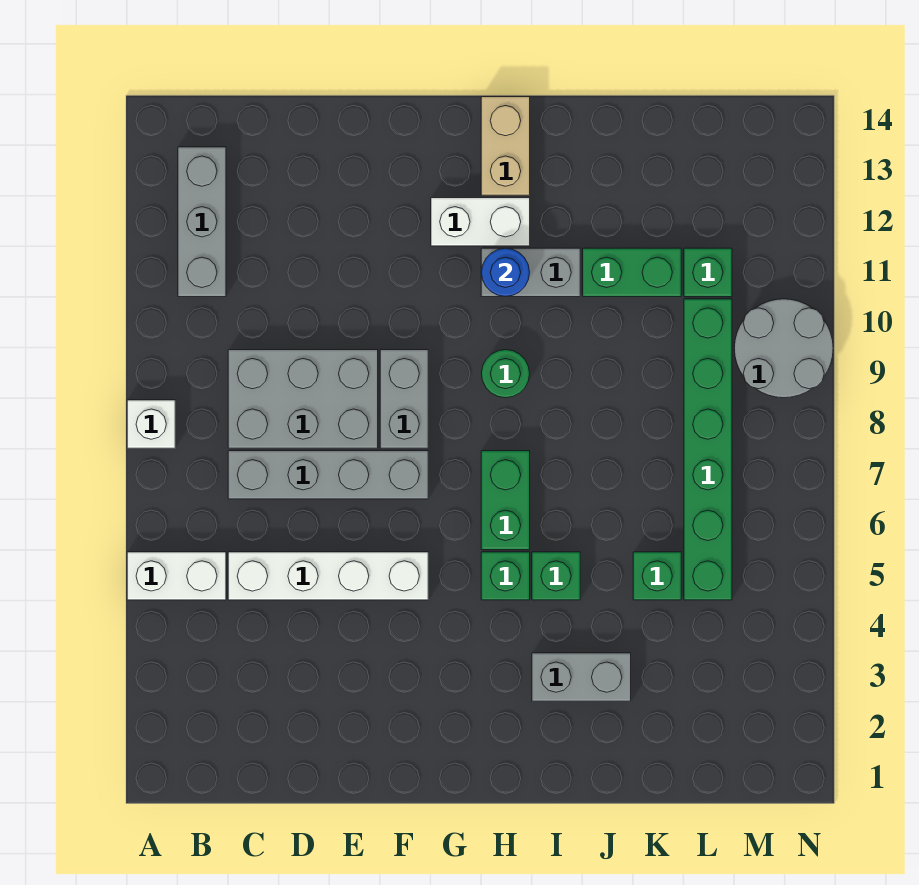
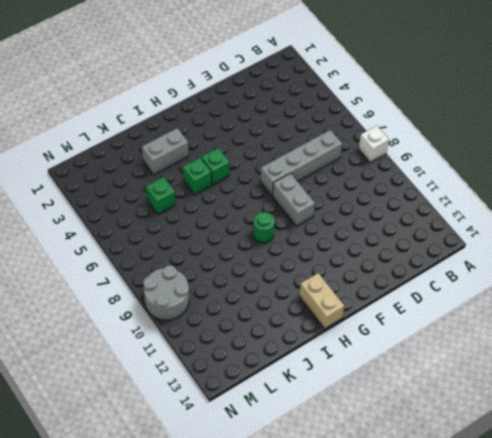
none -> white brick A5:B5 level 1
none -> grey brick B11:B13 level 1
none -> white brick C5:F5 level 1

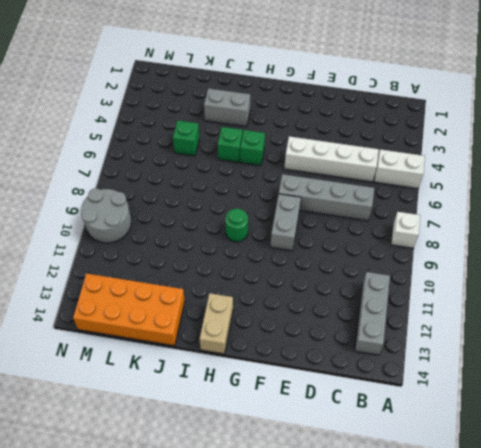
orange brick J13:M14 level 1 -> none
none -> grey brick C8:E9 level 1
none -> white brick G12:H12 level 1
none -> green brick H6:H7 level 1

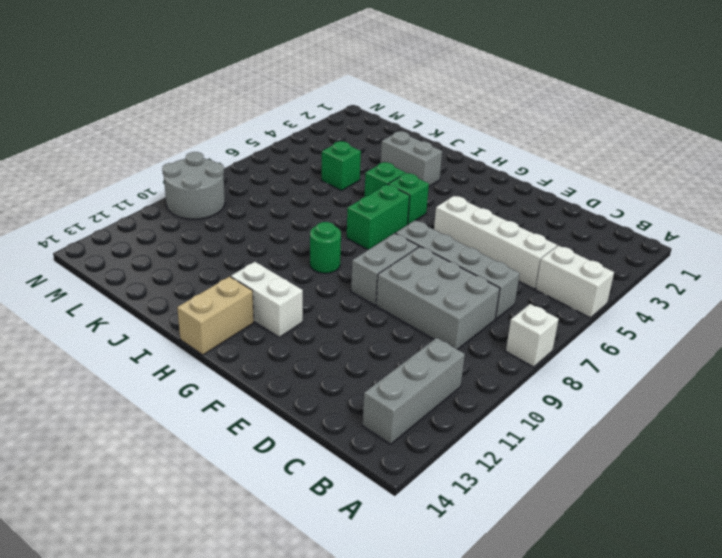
none -> grey brick H11:I11 level 1
none -> green brick J11:K11 level 1
none -> green brick L5:L10 level 1

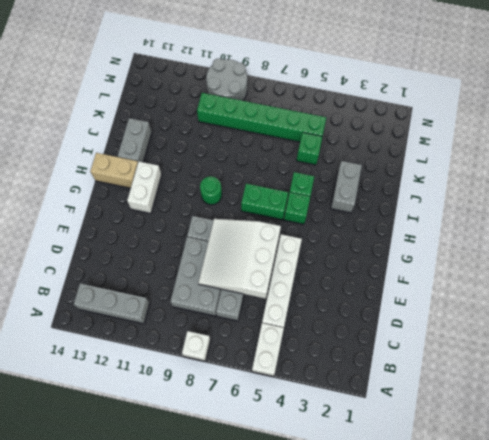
white slope D6:F8 level 2 top 6 -> none
grey brick I13:J13 level 1 -> grey brick H11:I11 level 1
none -> green brick J11:K11 level 1
none -> green brick L11 level 1
none -> blue round brick H11 level 2

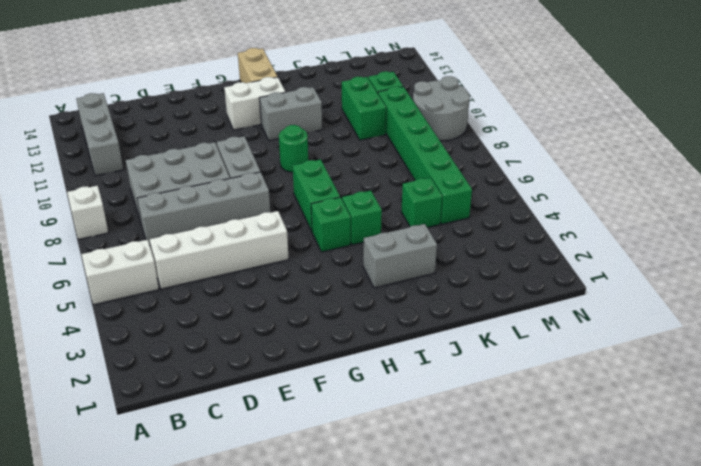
green brick K10:K11 level 1 -> green brick J11:K11 level 1
none -> blue round brick H11 level 2

